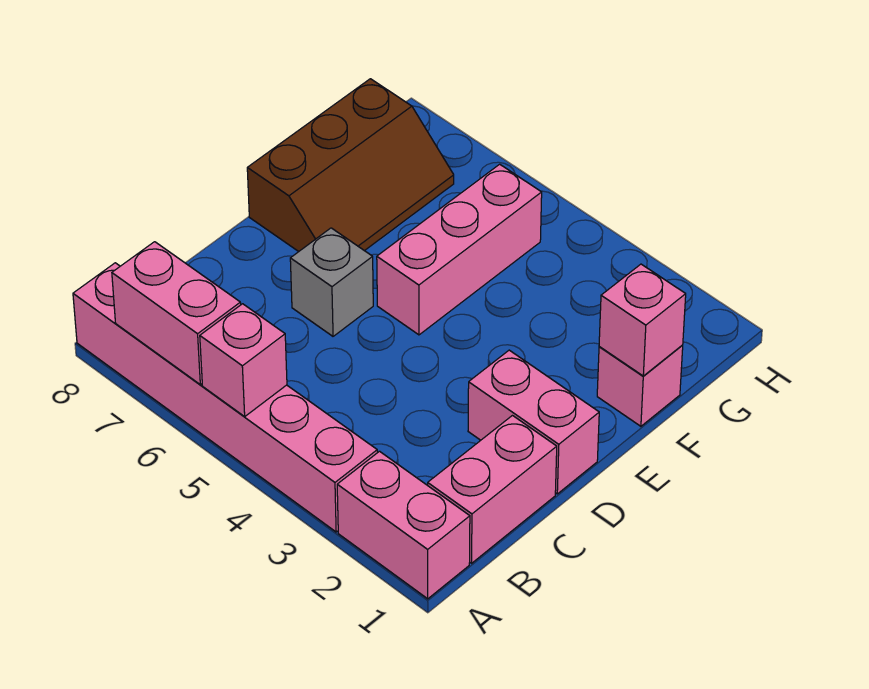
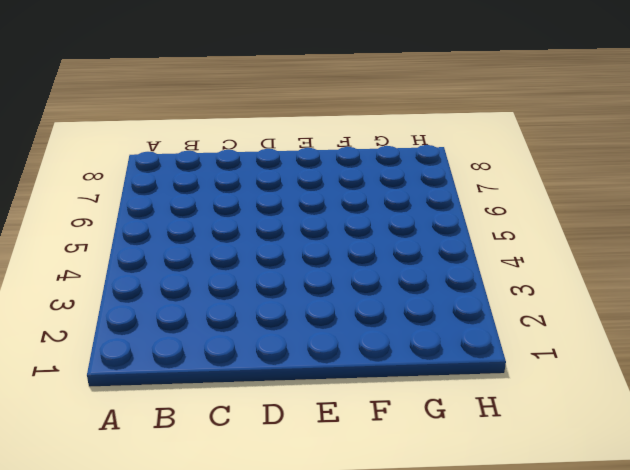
none -> pink brick A1:A2 level 1
none -> pink brick A3:A8 level 1

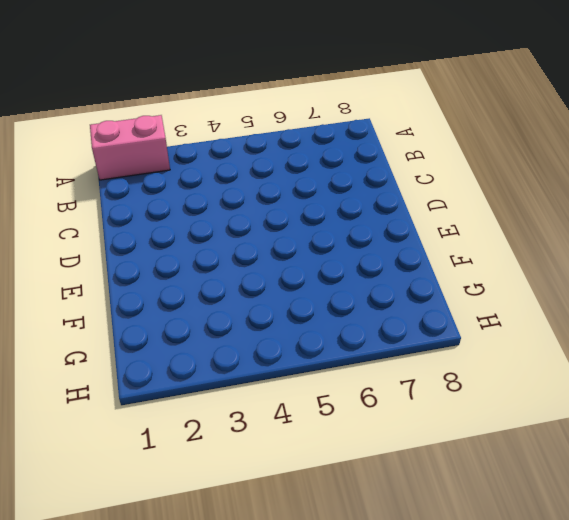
none -> pink brick A3:A8 level 1
none -> pink brick B1:C1 level 1

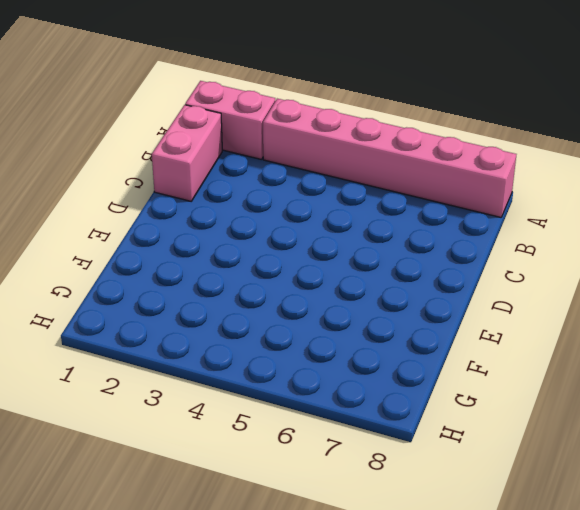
none -> pink brick D1:D2 level 1
none -> grey brick D6 level 1

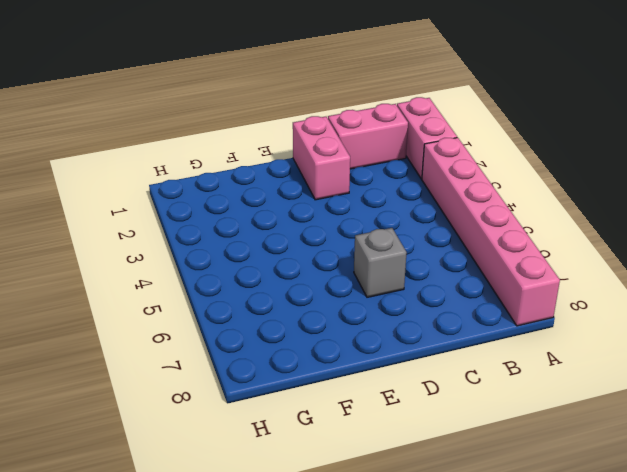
none -> pink brick E5:G5 level 1
none -> brown slope E7:G8 level 1 top 8

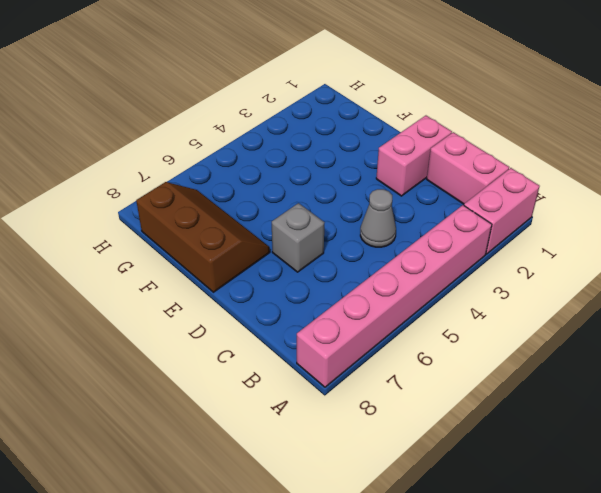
grey cone C4 level 1 -> none
none -> pink brick E5:G5 level 1
none -> pink brick F1 level 1

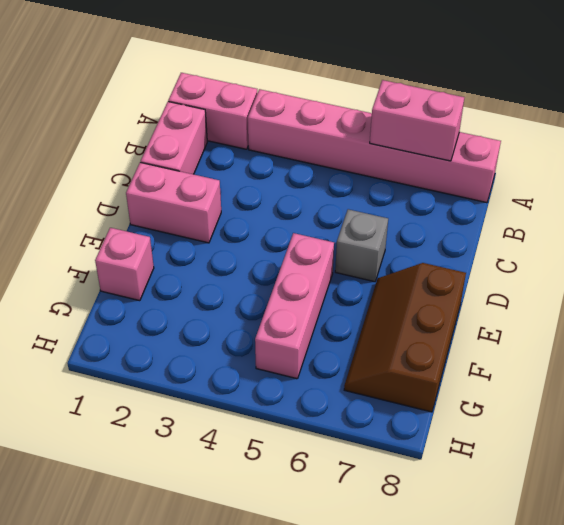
none -> pink brick A5 level 2
none -> pink brick F1 level 2

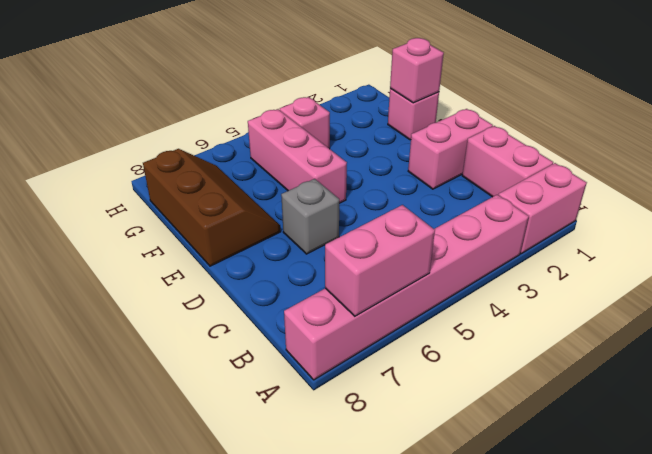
pink brick G4 level 1 -> pink brick A5 level 2

